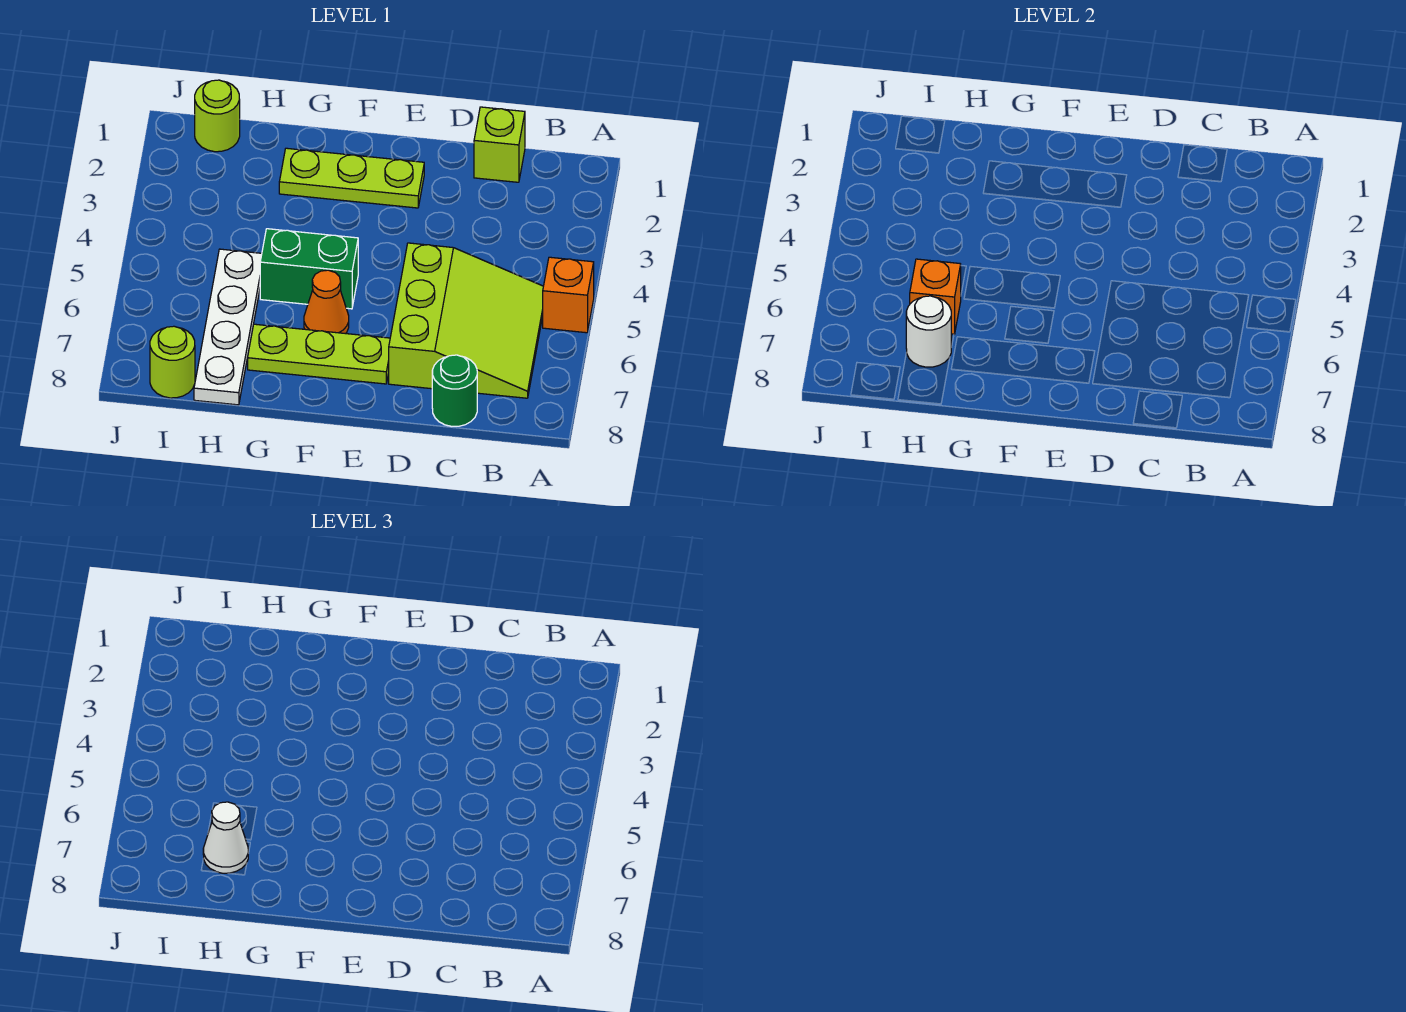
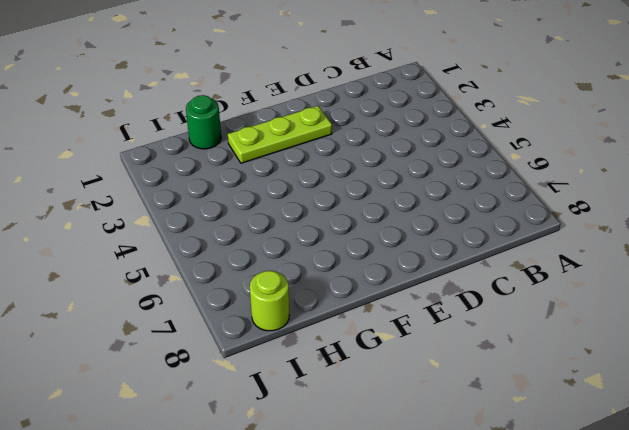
green round brick H1 level 1 -> green round brick C8 level 1
none -> orange brick A5 level 1
none -> lime slope B5:D7 level 1 top D
none -> lime brick C1 level 1

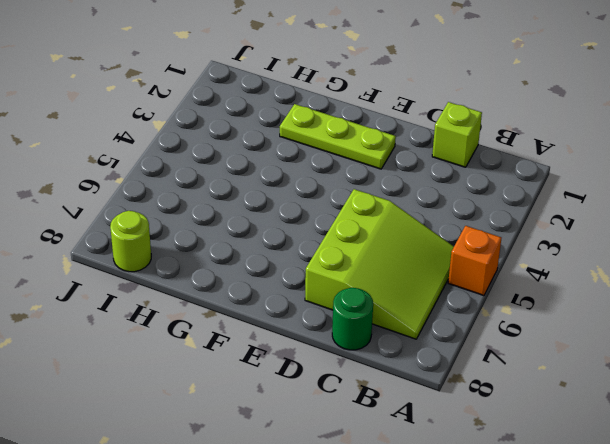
none -> lime plate E7:G7 level 1
none -> green brick F5:G5 level 1
none -> orange cone F6 level 1

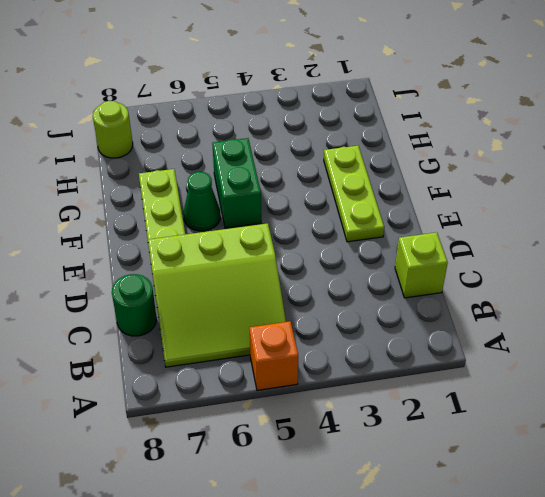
green cone F6 level 1 -> orange cone F6 level 1
none -> white plate H5:H8 level 1
none -> lime round brick I1 level 1
none -> orange brick H6 level 2

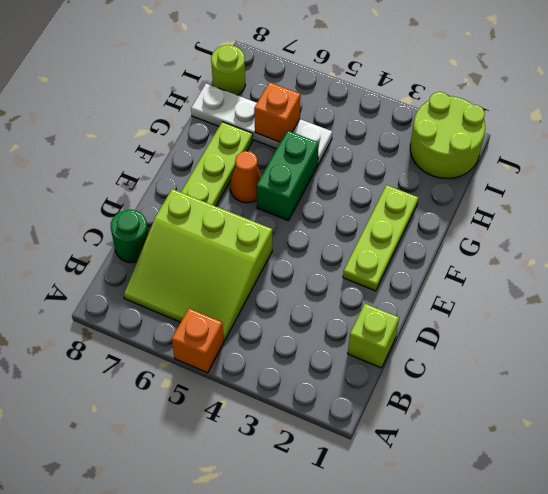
lime round brick I1:J2 level 1 -> lime round brick I1 level 1
none -> white round brick H7 level 2
none -> white cone H7 level 3

